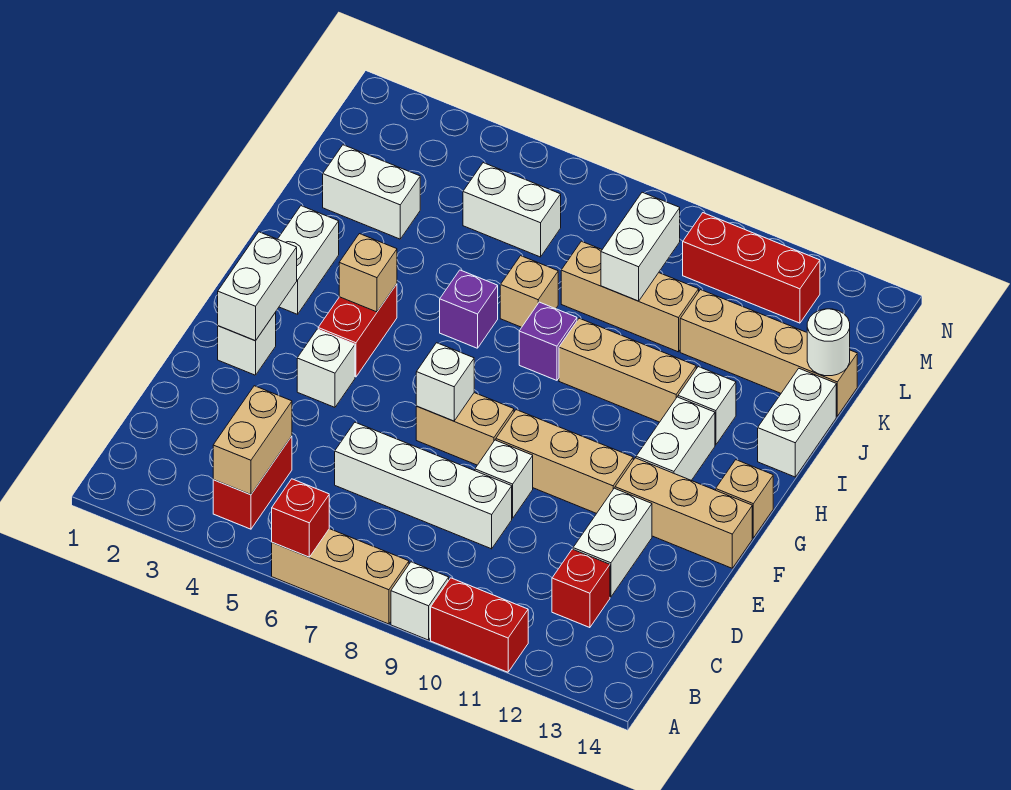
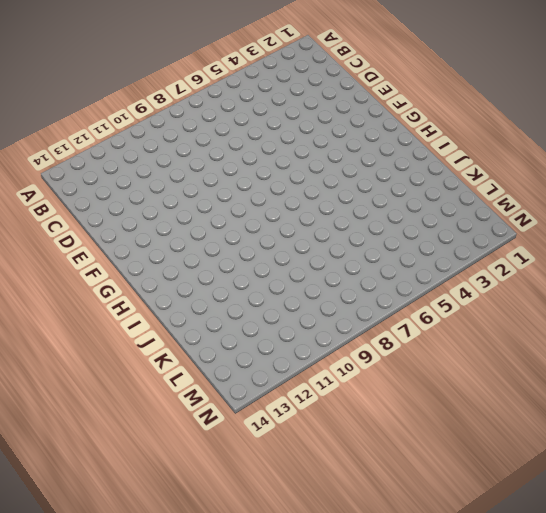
none -> tan brick A6:A8 level 1
none -> white brick A9 level 1
none -> red brick A10:A11 level 1
none -> red brick B4:C4 level 1

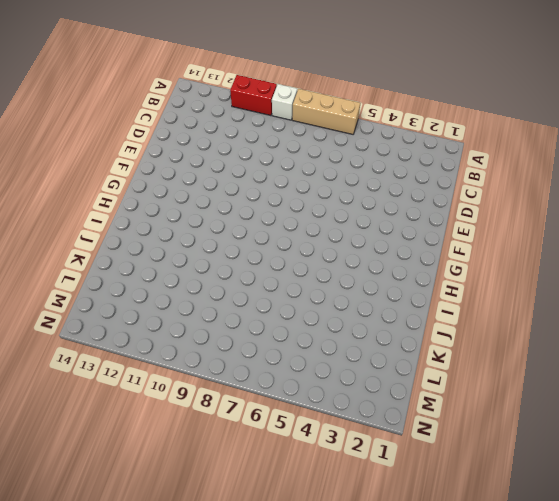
none -> red brick B4:C4 level 1
none -> red brick C12 level 1
none -> white brick D6:D9 level 1
none -> white brick D12:E12 level 1

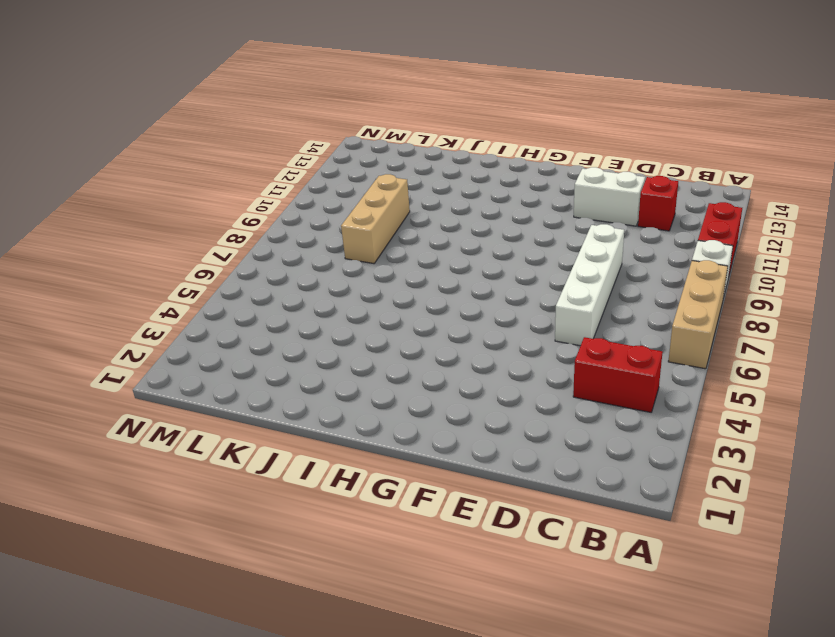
none -> white brick E9 level 1
none -> white brick F2 level 1
none -> white brick F4 level 1
none -> tan brick F7:F8 level 1

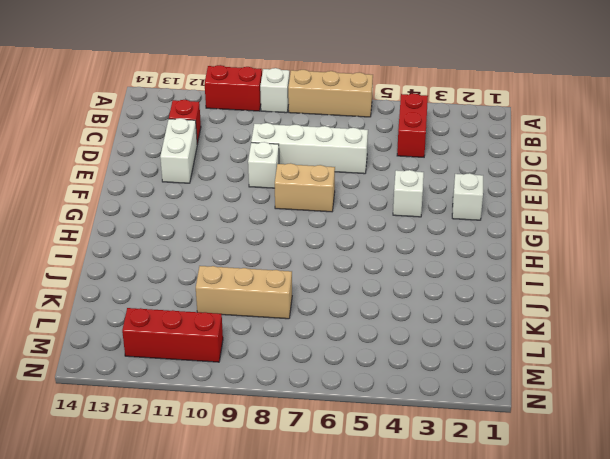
none -> tan brick F9:F11 level 1
none -> tan brick F12:F14 level 1
none -> red brick G4:H4 level 1
none -> white brick G12:H12 level 1

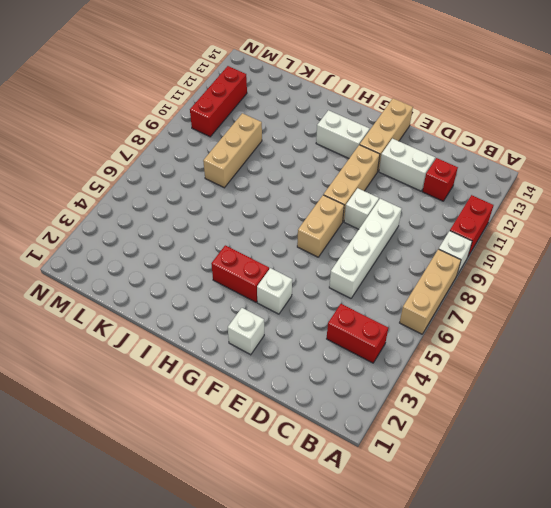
none -> tan brick G14 level 1
none -> white brick H2:I2 level 1
none -> purple brick I6 level 1
none -> purple brick I8 level 1

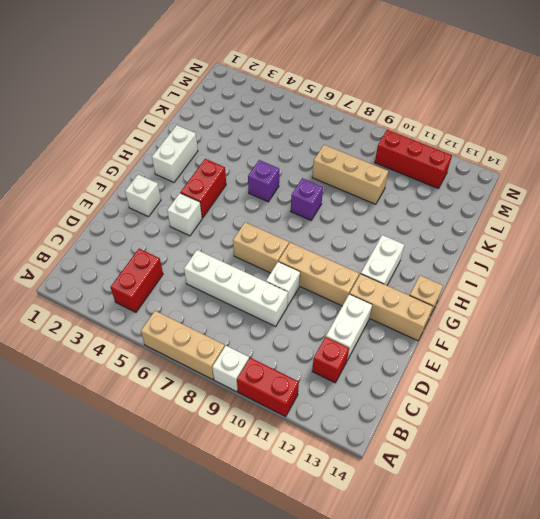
none -> tan brick I9:I11 level 1
none -> white brick I12 level 1
none -> white brick I14:J14 level 1
none -> tan brick J7 level 1

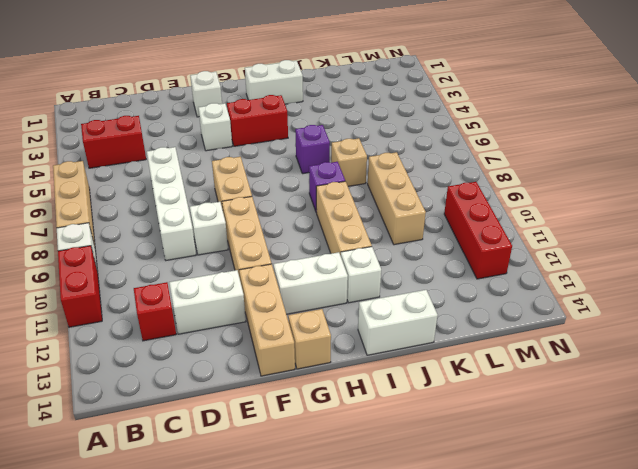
none -> white brick K2:K3 level 1
none -> tan brick K11:K14 level 1
none -> white brick L5:L6 level 1
none -> red brick A6 level 2

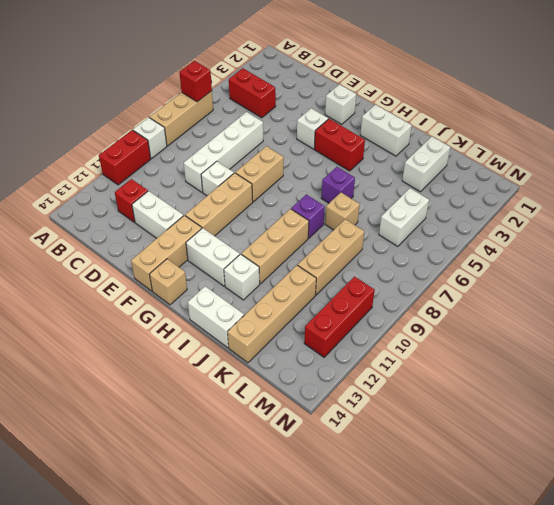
none -> tan brick B4:C4 level 2
none -> white brick F2:G2 level 2
none -> white brick F7 level 2
none -> tan brick H4 level 2

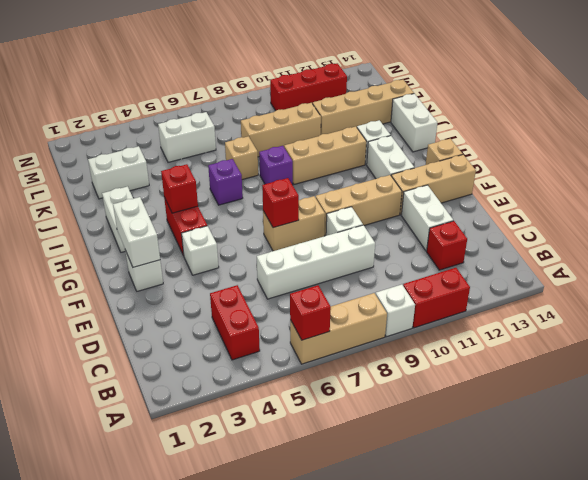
red brick F7 level 2 -> white brick F7 level 2
red brick H4 level 2 -> tan brick H4 level 2
none -> tan brick B4:C4 level 2
none -> white brick K9:L9 level 2
none -> white round brick K14 level 2

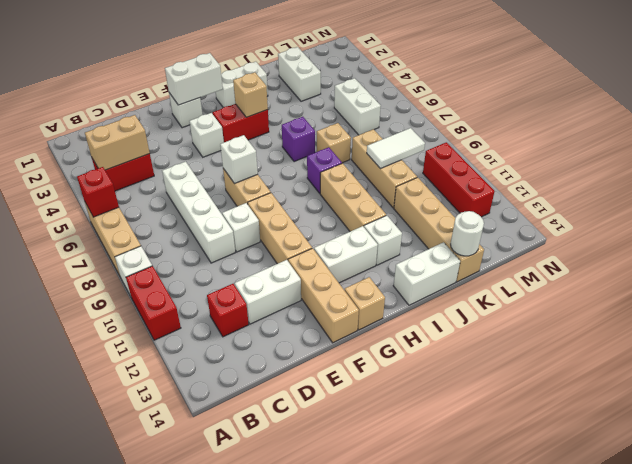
white tile K9:L9 level 2 -> white brick K9:L9 level 2

